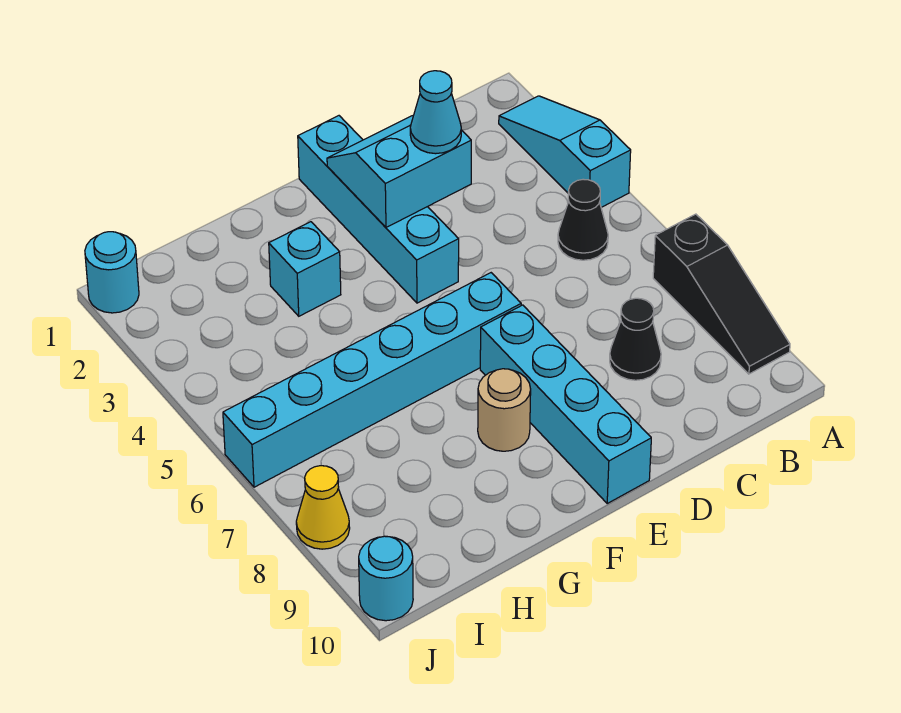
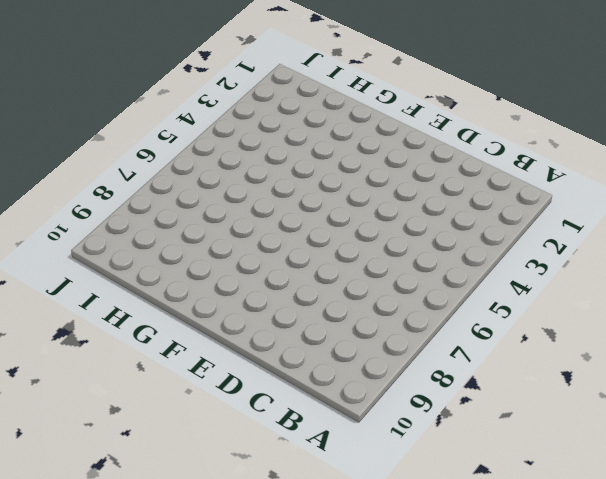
none -> cyan slope A2:A4 level 1 top 4
none -> black slope A7:A9 level 1 top 7
none -> black cone B5 level 1

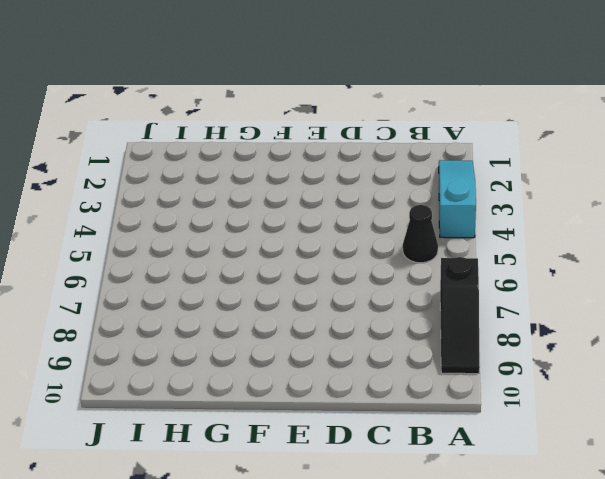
none -> black cone C8 level 1
none -> cyan brick E1:E4 level 1
none -> cyan brick E6:J6 level 1

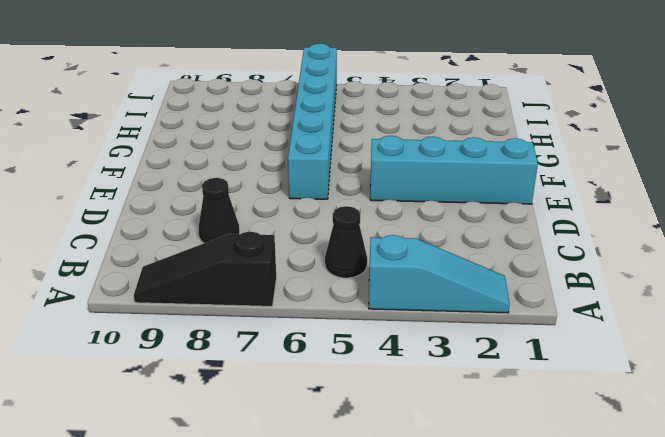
none -> cyan brick E7:E10 level 1
none -> tan round brick F8 level 1
none -> cyan brick G3 level 1

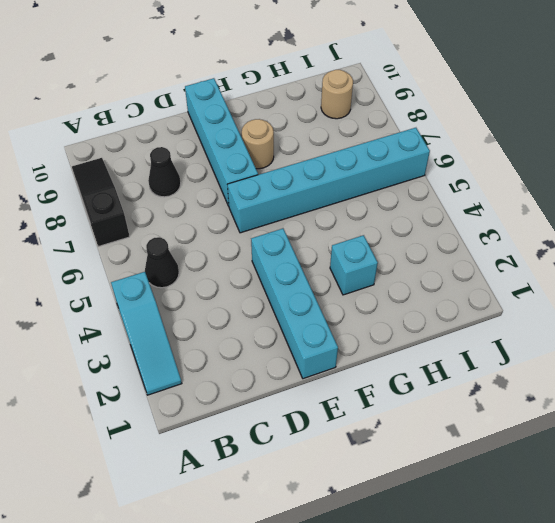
tan round brick I9 level 1 -> none
none -> cyan round brick J1 level 1
none -> yellow cone J8 level 1
none -> cyan round brick J10 level 1

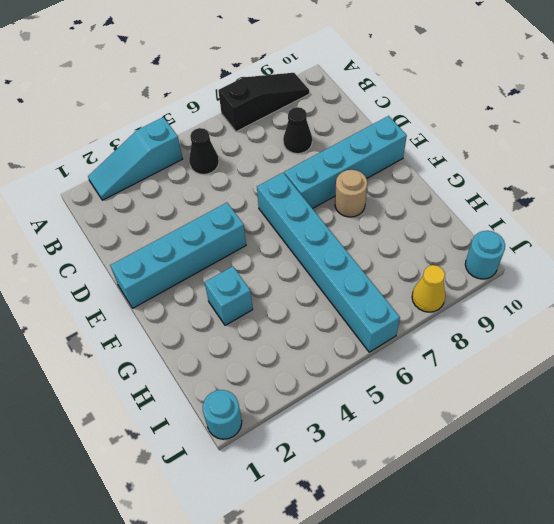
none -> cyan slope D2:E3 level 2 top 3
none -> cyan cone D3 level 3

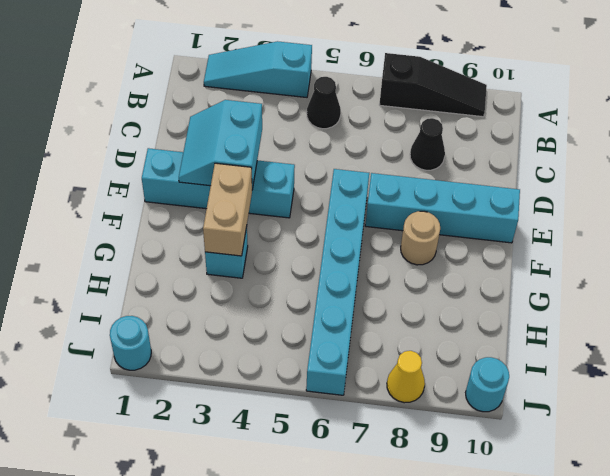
tan brick F3:G3 level 2 -> none
none -> cyan cone D3 level 3

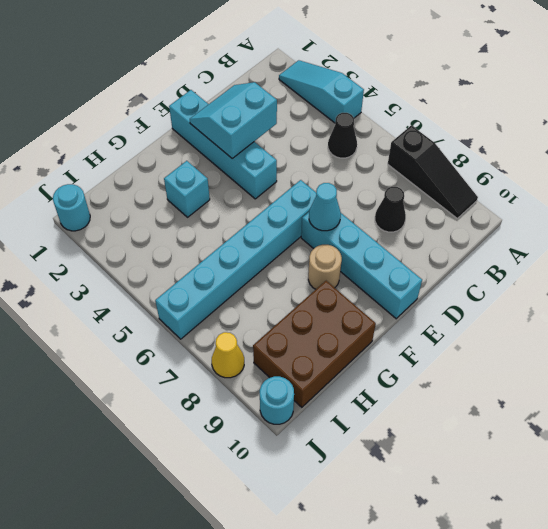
cyan cone E7 level 2 -> cyan cone D3 level 3
brown brick G9:I10 level 1 -> none

